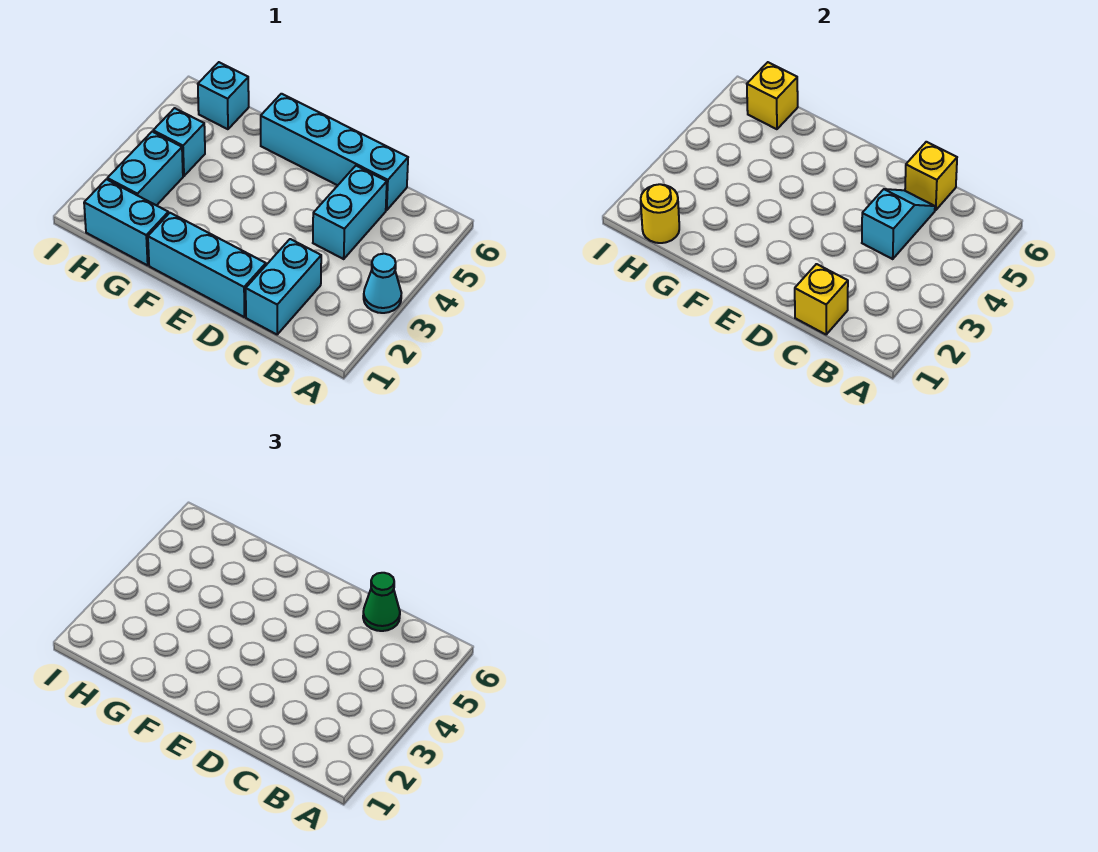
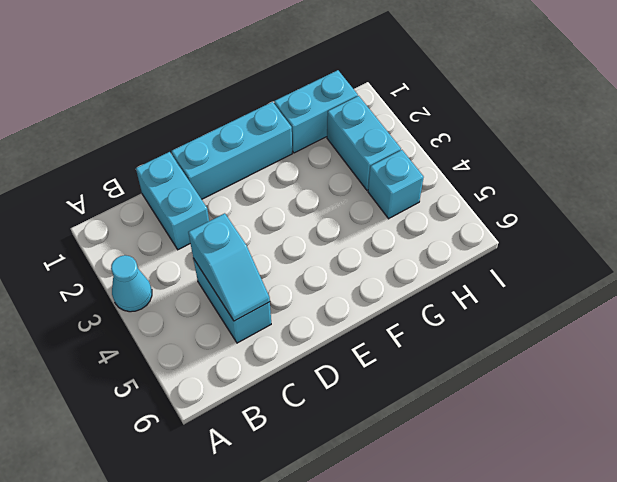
none -> cyan brick C6:F6 level 1
none -> cyan brick H6 level 1
none -> yellow brick C1 level 2

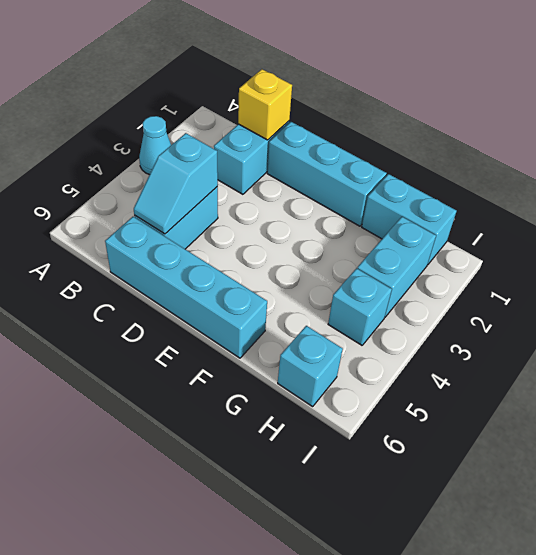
none -> yellow brick C6 level 2
none -> yellow round brick H1 level 2
none -> yellow brick H6 level 2

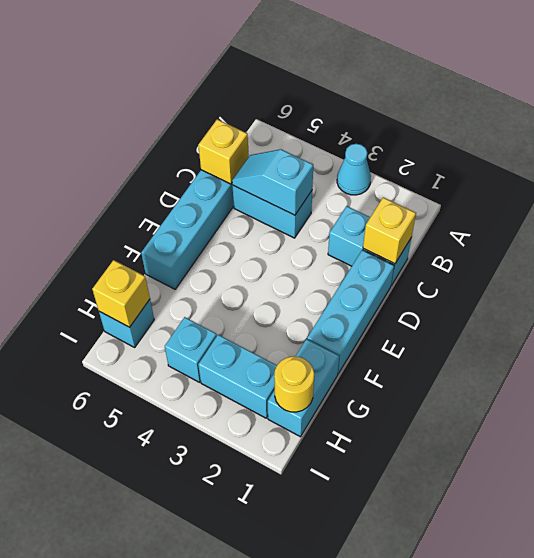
none -> green cone C6 level 3

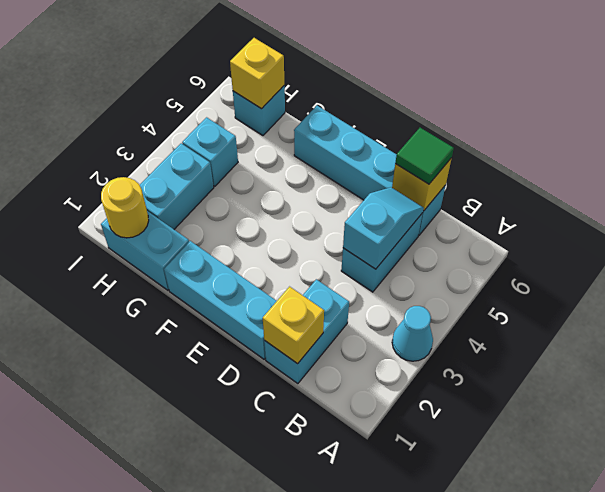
green tile C6 level 3 -> green cone C6 level 3

